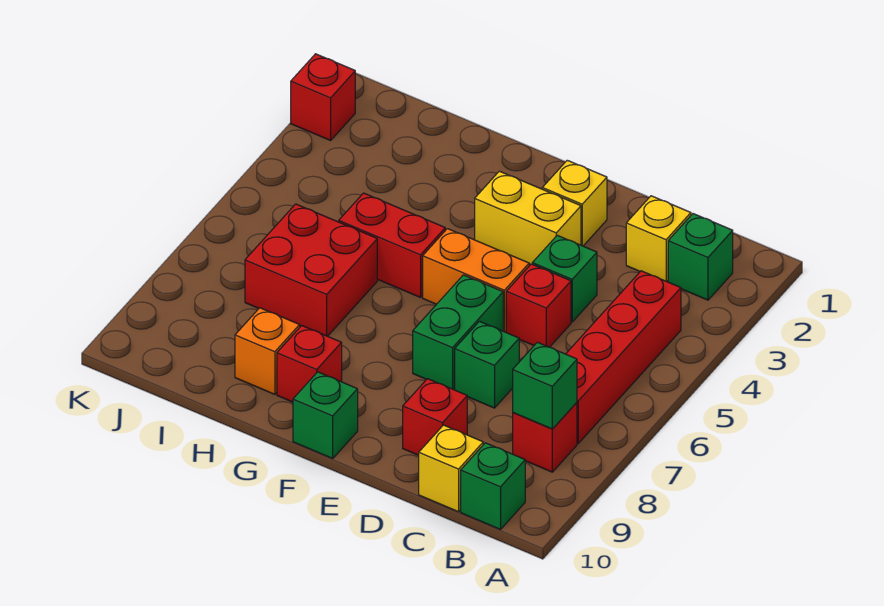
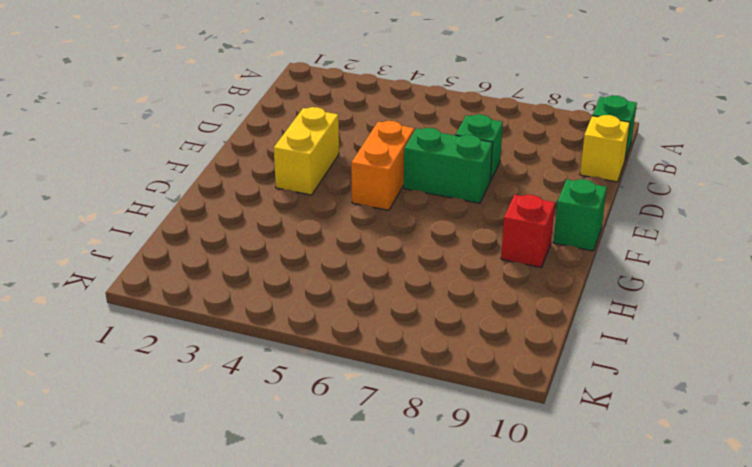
none -> green brick B2 level 1
none -> red brick B4:B7 level 1
none -> red brick B8 level 1

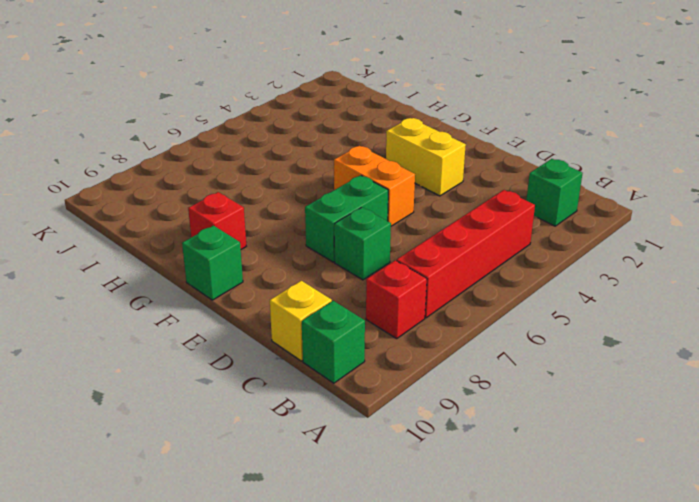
none -> yellow brick C2 level 1
none -> green brick D4 level 1
none -> red brick D5 level 1

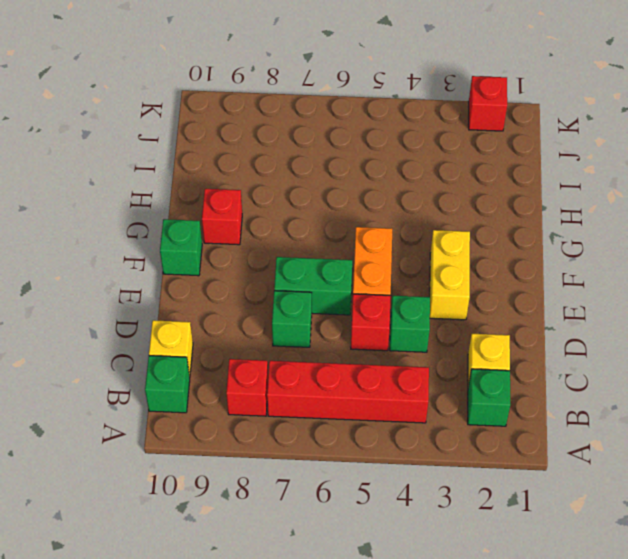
none -> red brick D9 level 1
none -> yellow brick E2 level 1
none -> red brick G5:H5 level 1

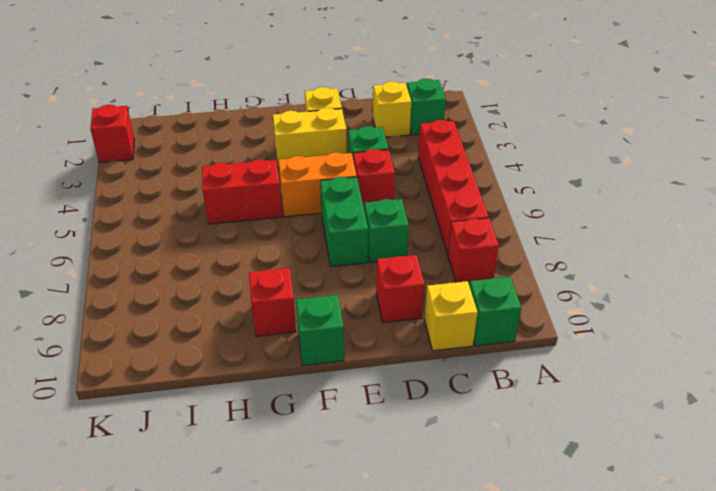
none -> red brick H6:I7 level 1
none -> orange brick H9 level 1
none -> green brick B8 level 2

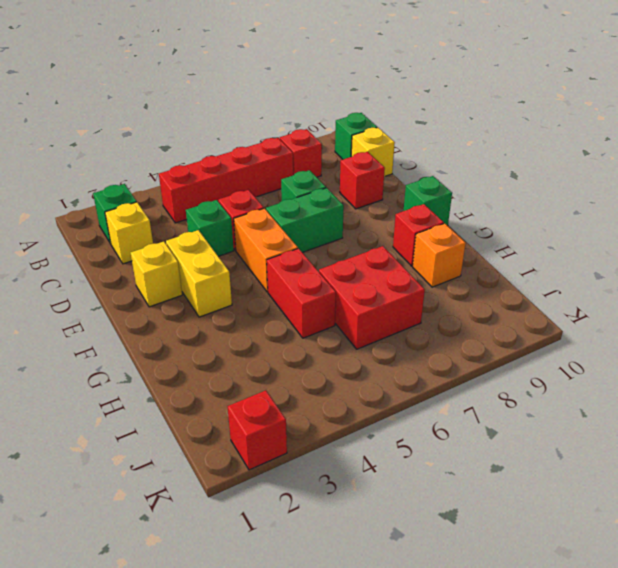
none -> green brick B8 level 2

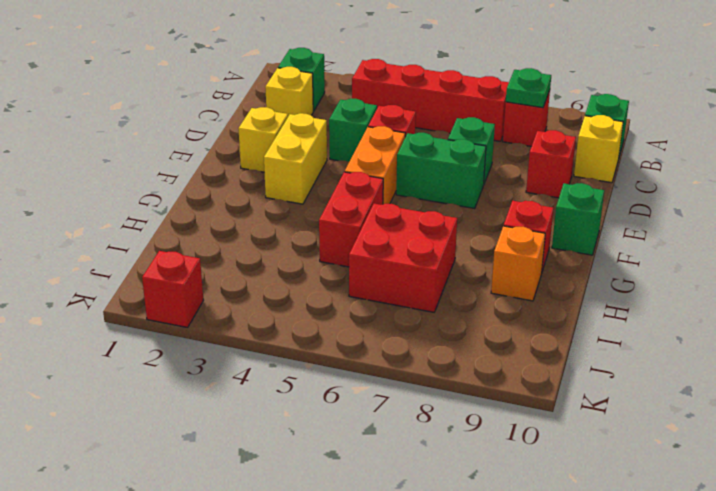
green plate B8 level 2 -> green brick B8 level 2

